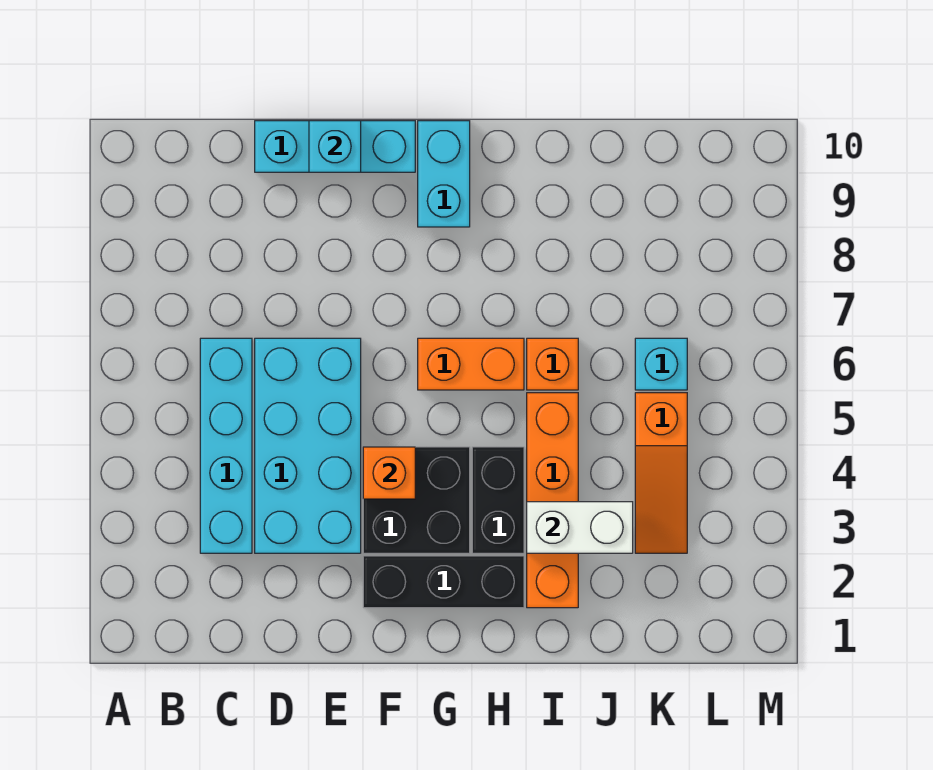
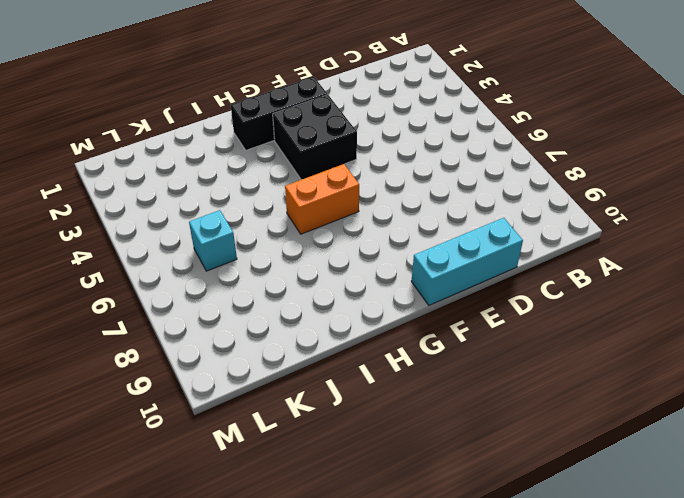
none -> cyan brick C3:C6 level 1
none -> cyan brick D3:E6 level 1
none -> cyan brick G9:G10 level 1

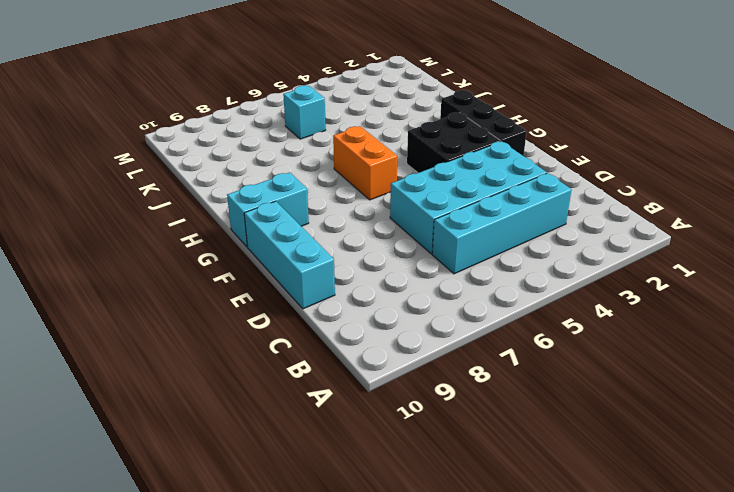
none -> black brick H3:H4 level 1
none -> orange brick I2:I5 level 1
none -> orange brick I6 level 1

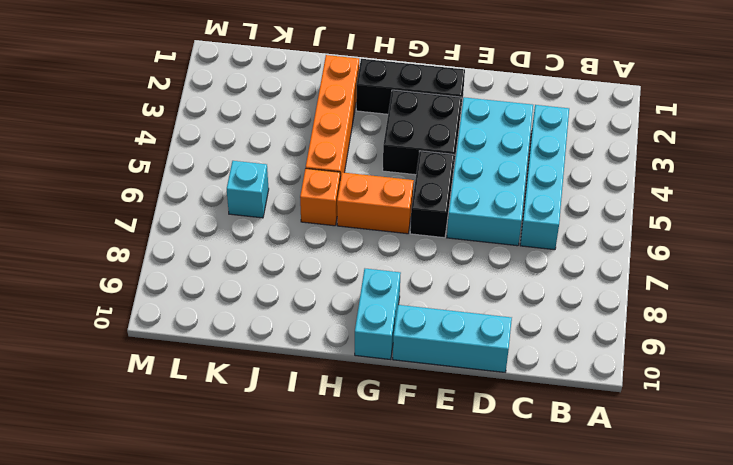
black brick F5:F6 level 1 -> black brick H3:H4 level 1
none -> orange slope K3:K5 level 1 top 5
none -> cyan brick E10 level 2
none -> orange brick F4 level 2

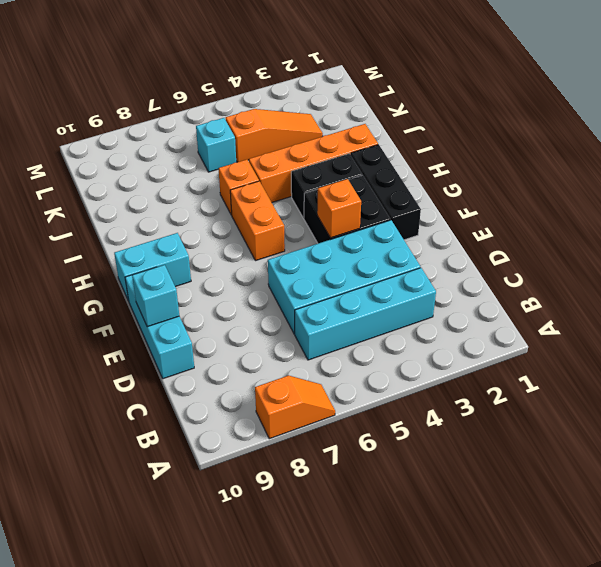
orange slope A7:A8 level 1 top 8 -> none
none -> white brick I3:J3 level 2

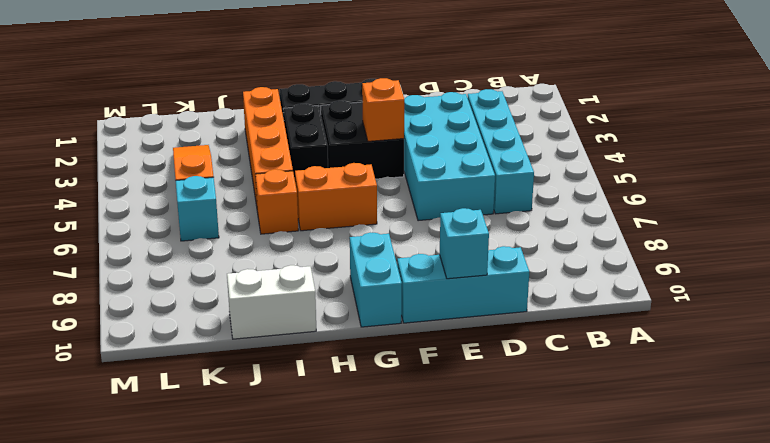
white brick I10:J10 level 1 -> white brick I3:J3 level 2

